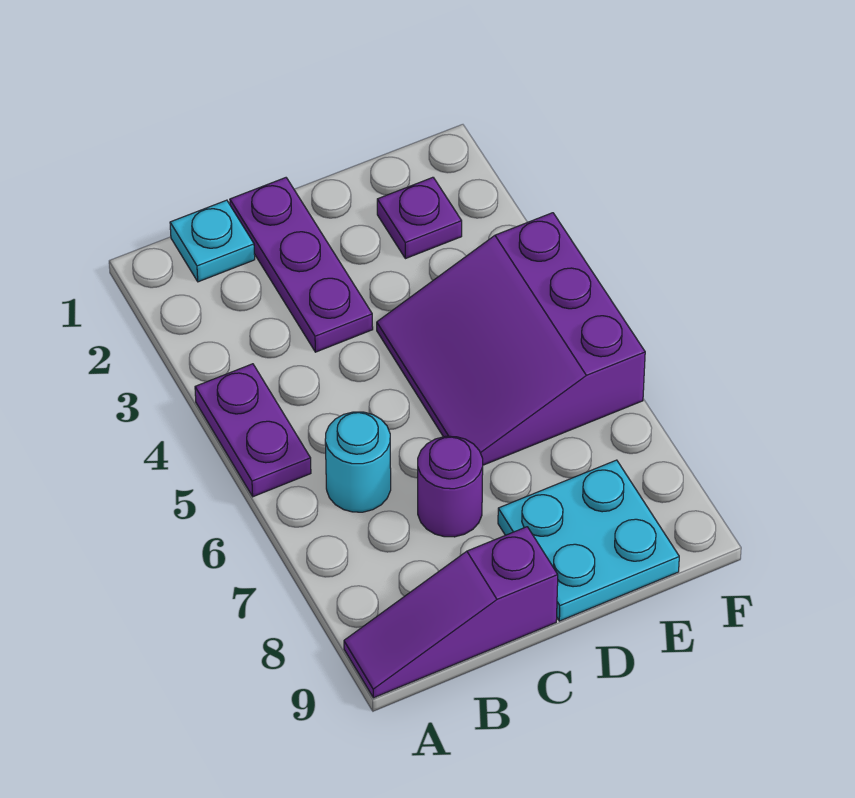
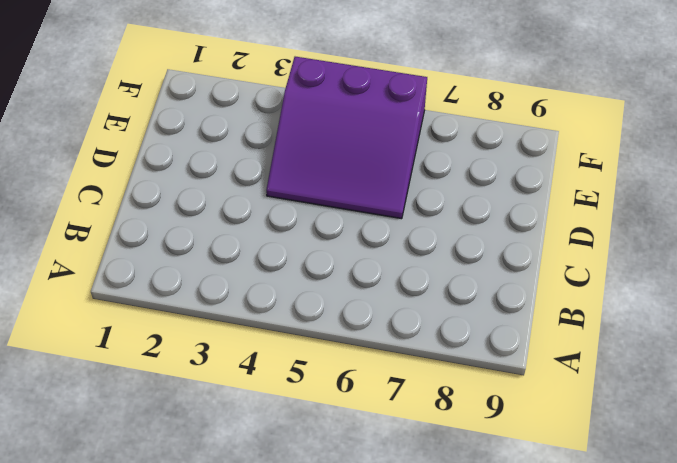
none -> purple plate A4:A5 level 1
none -> purple slope A9:C9 level 1 top C

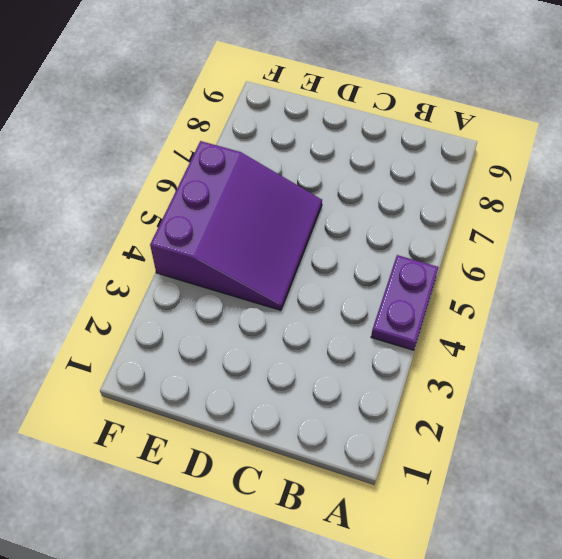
none -> purple slope A9:C9 level 1 top C
none -> cyan plate B1 level 1

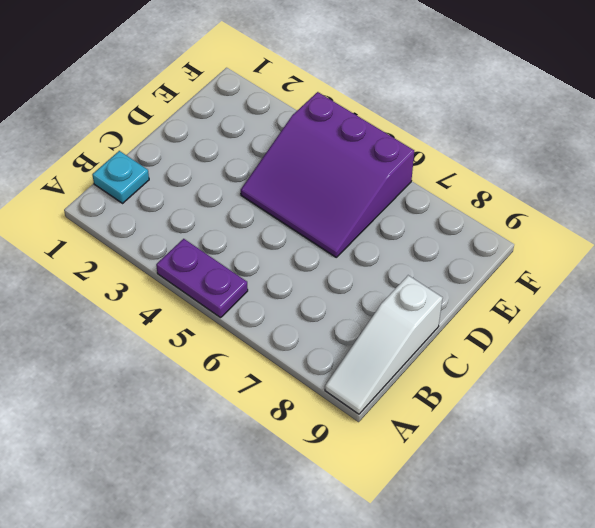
white slope A9:C9 level 1 top C -> purple slope A9:C9 level 1 top C
none -> cyan round brick B6 level 1
none -> purple plate C1:C3 level 1

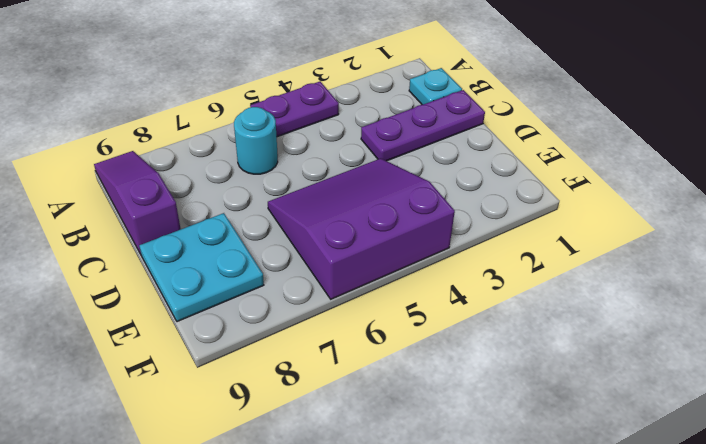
none -> purple round brick C7 level 1
none -> purple plate E2 level 1

